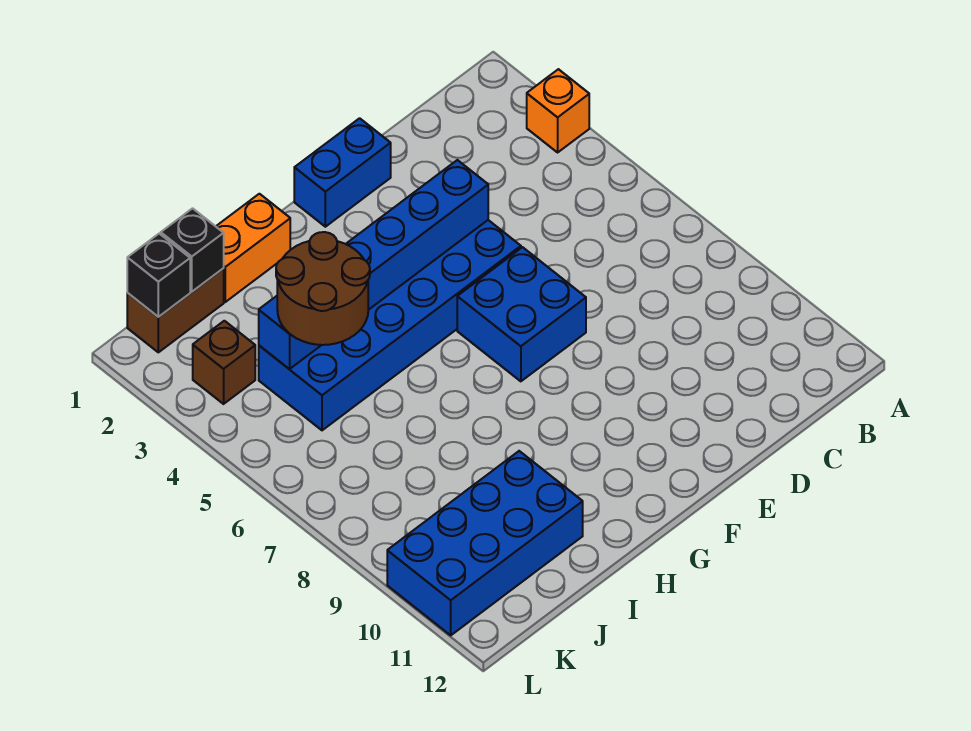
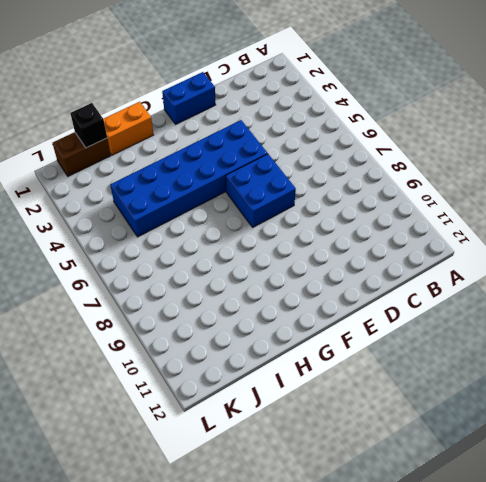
none -> orange brick A3 level 1
none -> blue brick I10:L11 level 1
none -> brown brick K3 level 1

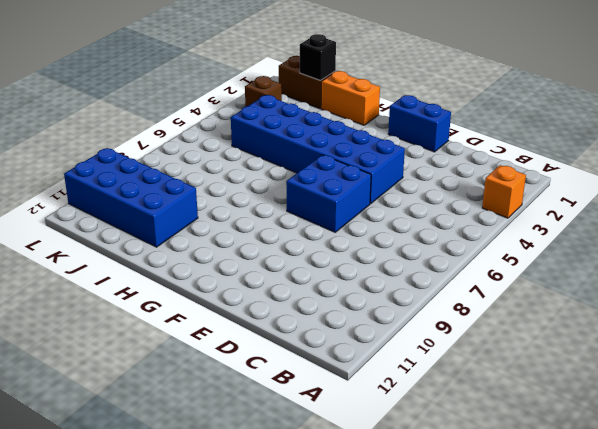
none -> blue brick E4:J4 level 2
none -> black brick K1 level 2
none -> brown round brick I4:J5 level 3

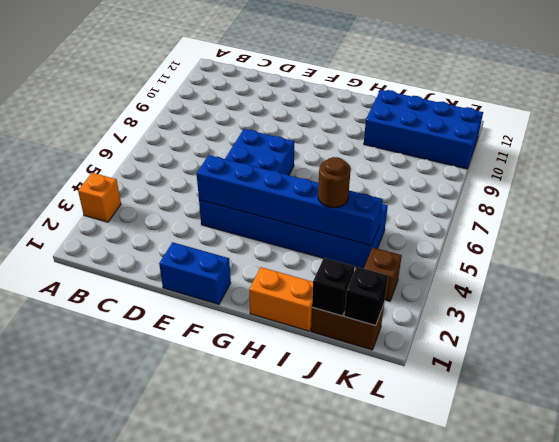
brown round brick I4 level 3 -> brown round brick I4:J5 level 3

